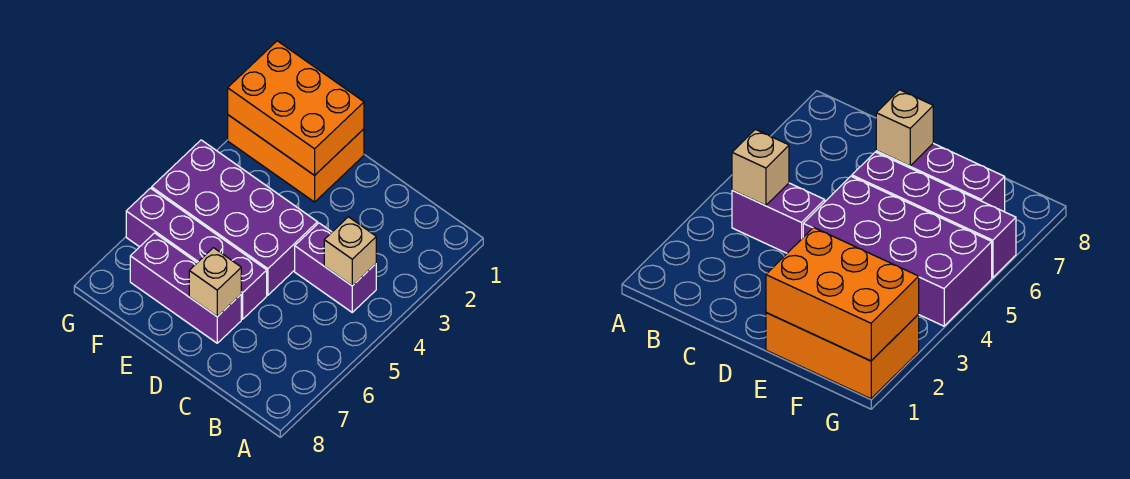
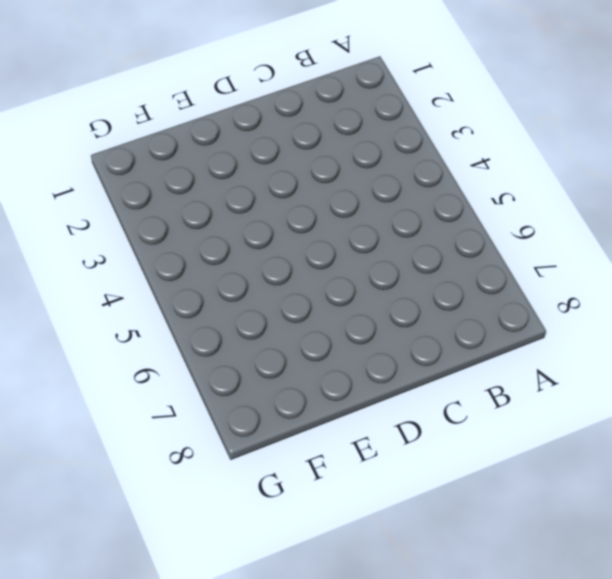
none -> purple brick B4:C4 level 1
none -> purple brick D4:G5 level 1

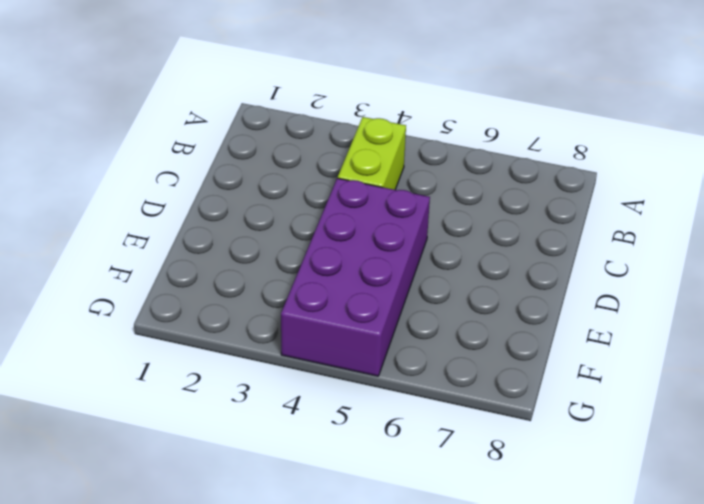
lime brick B4:C4 level 1 -> purple brick B4:C4 level 1
none -> purple brick D6:G6 level 1
none -> purple brick D7:F7 level 1

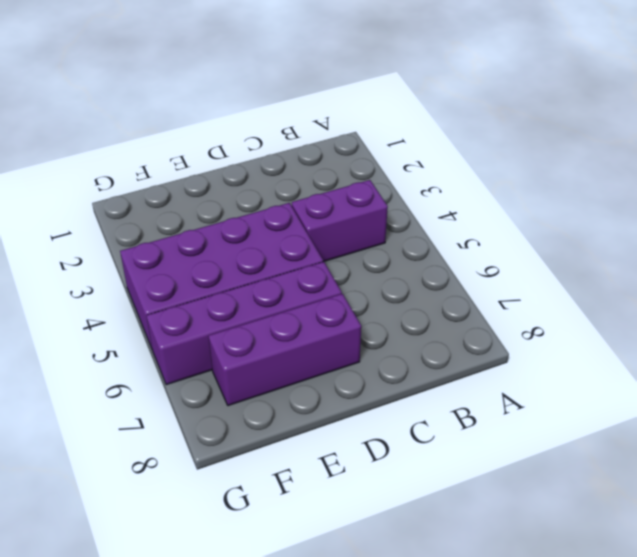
none -> orange brick E1:G2 level 1
none -> tan brick B4 level 2

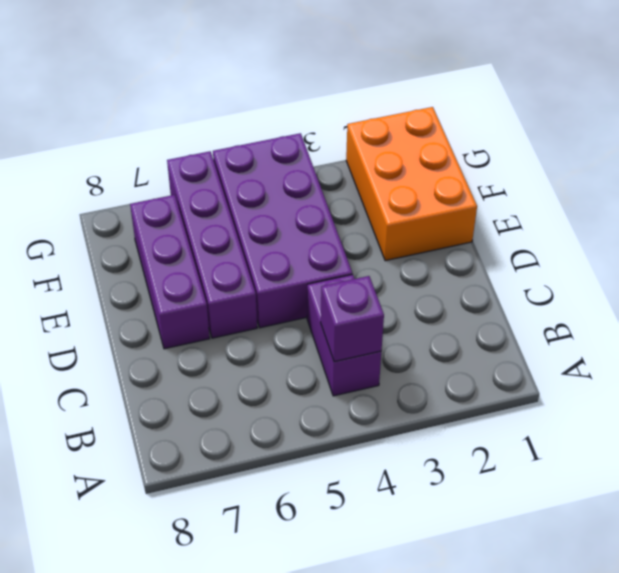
purple brick B4 level 2 -> tan brick B4 level 2
none -> tan brick D7 level 2
none -> orange brick E1:G2 level 2

